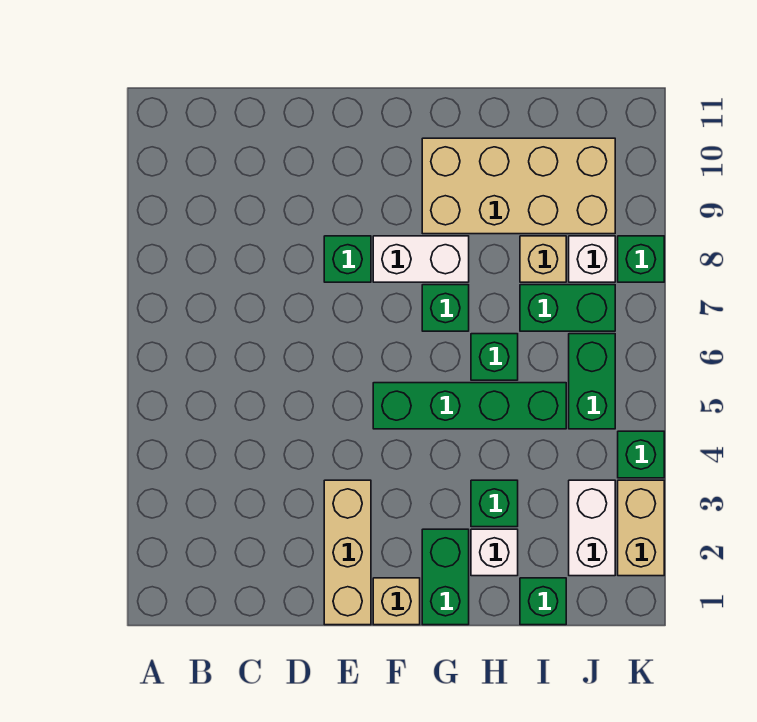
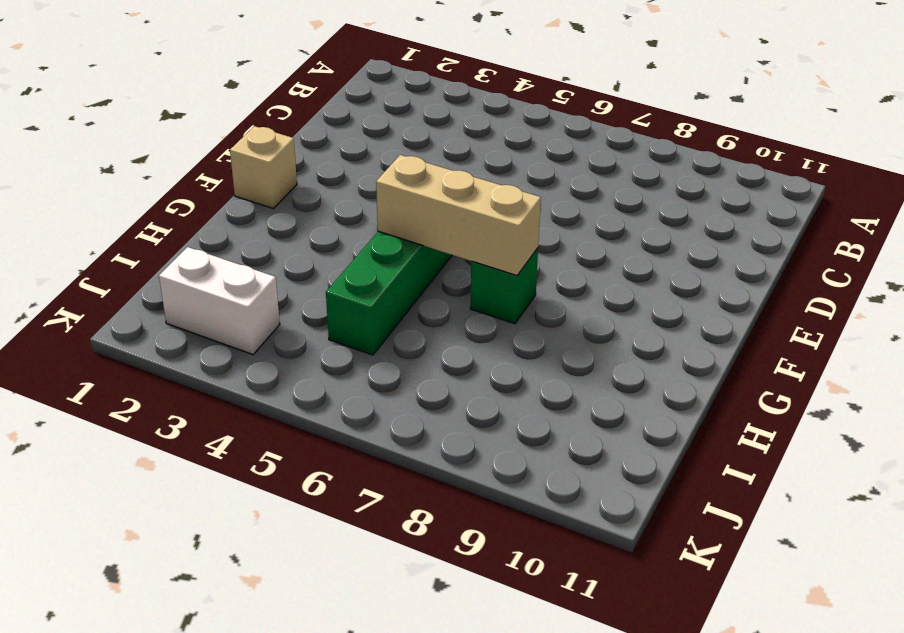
tan brick G5:G7 level 2 -> tan brick E1:E3 level 1
none -> green brick E8 level 1
none -> white brick F8:G8 level 1
none -> green brick G1:G2 level 1

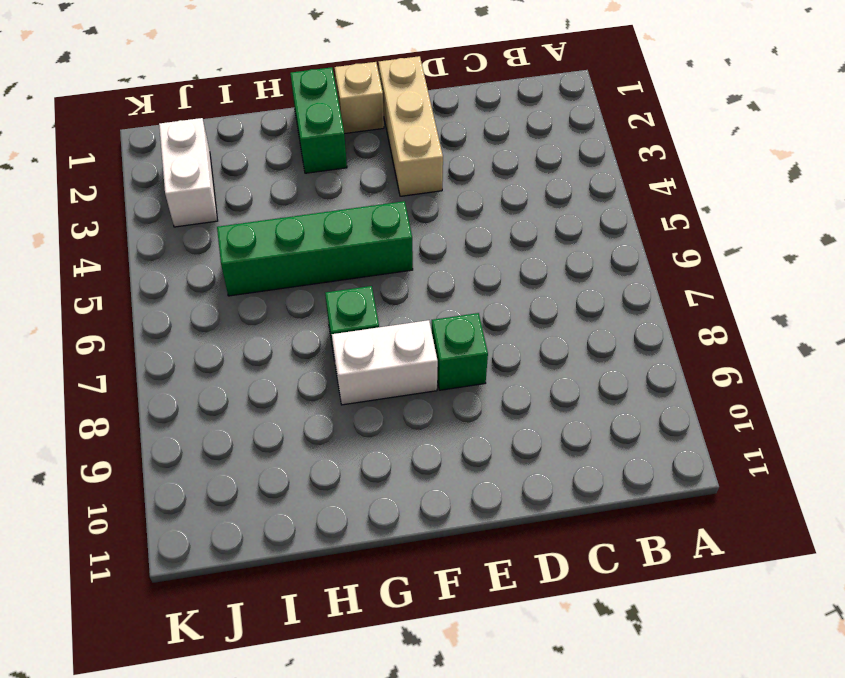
none -> tan brick G9:J10 level 1
none -> white brick H2 level 1
none -> green brick H3 level 1

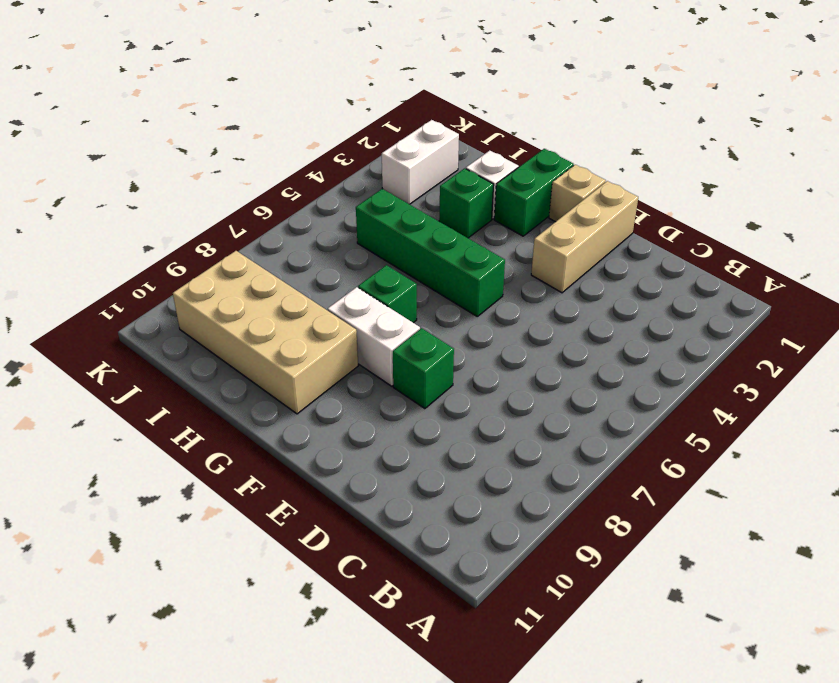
none -> green brick H6 level 1
none -> green brick I1 level 1
none -> green brick I7:J7 level 1

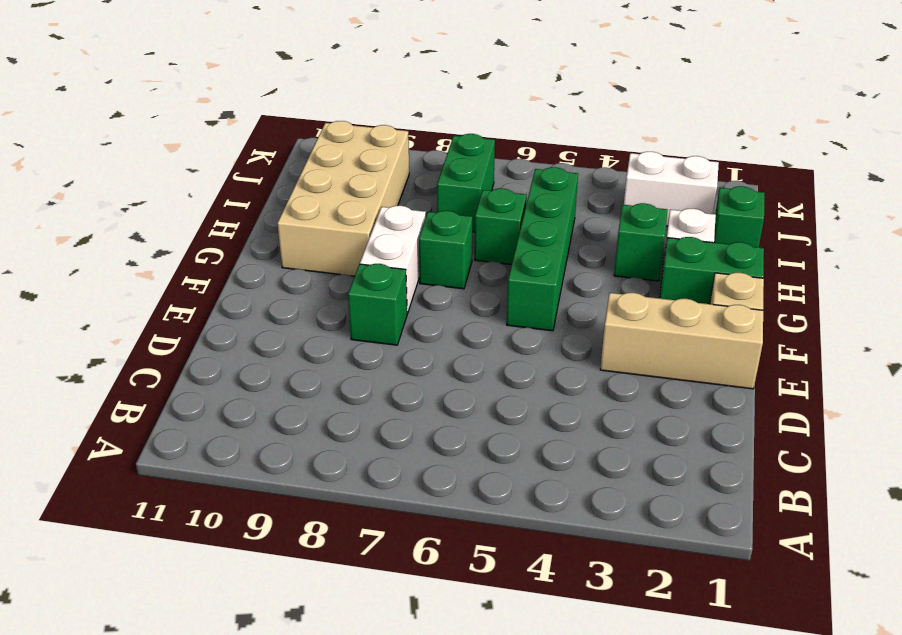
none -> tan brick I8 level 1
none -> green brick J5:J6 level 1
none -> white brick J8 level 1

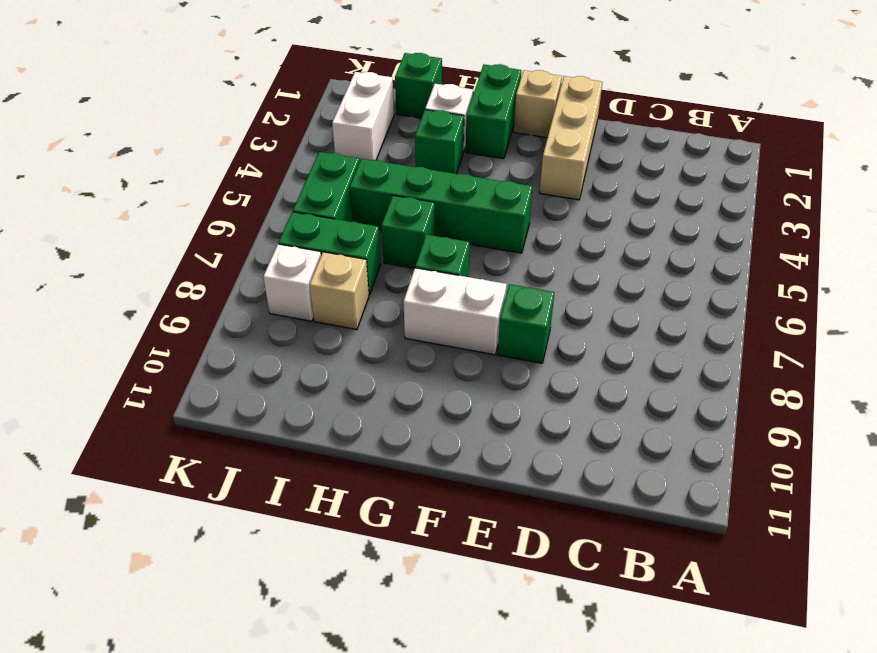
none -> tan brick G9:J10 level 1
none -> tan brick K2:K3 level 1
none -> green brick K4 level 1

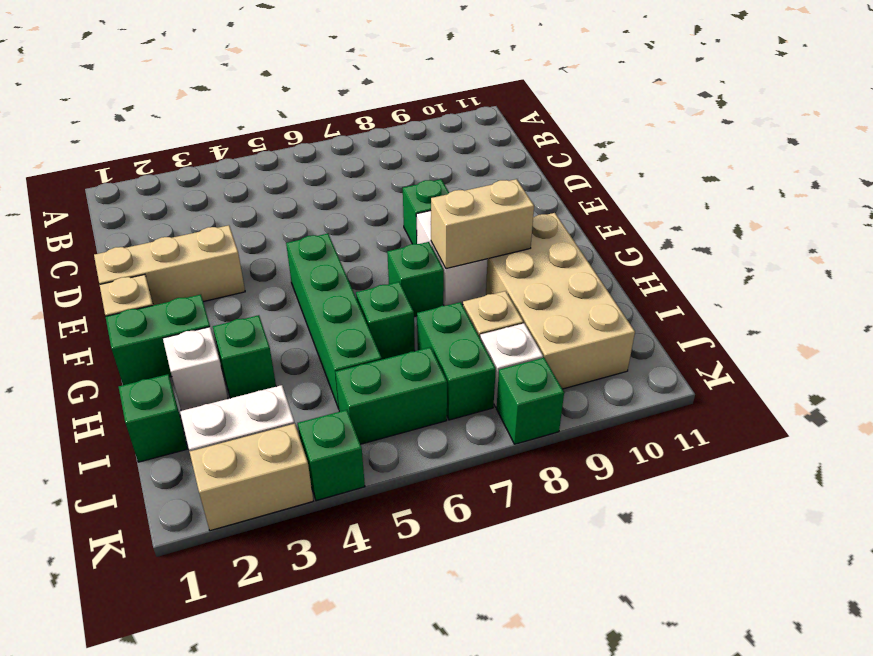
tan brick G8:G9 level 2 -> none

